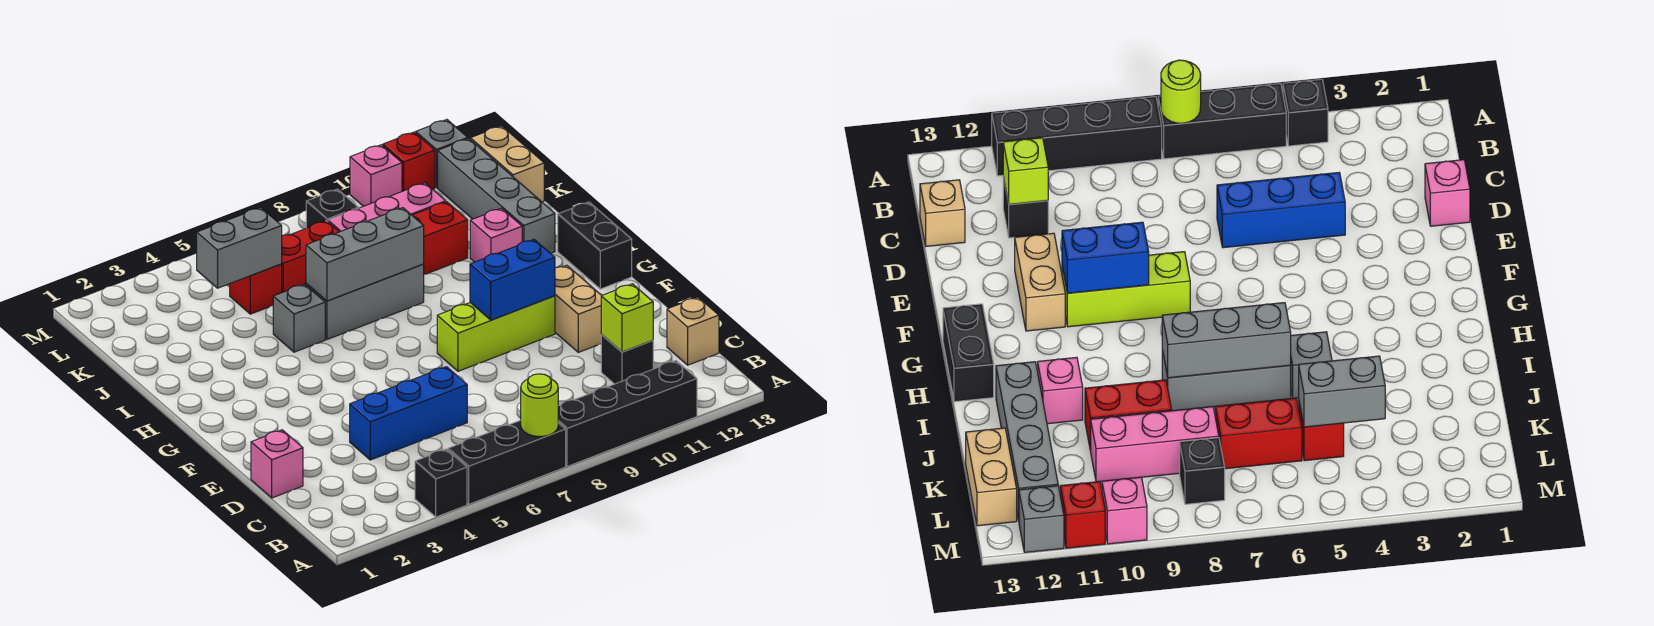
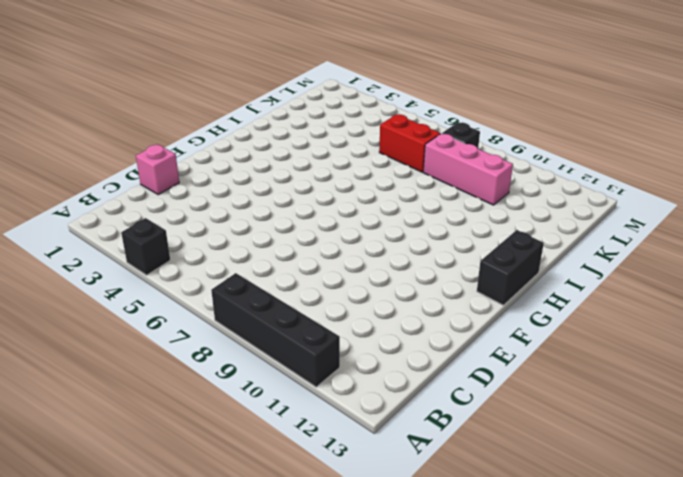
none -> black brick A5:A7 level 1
none -> black brick C11 level 1
none -> tan brick C13 level 1

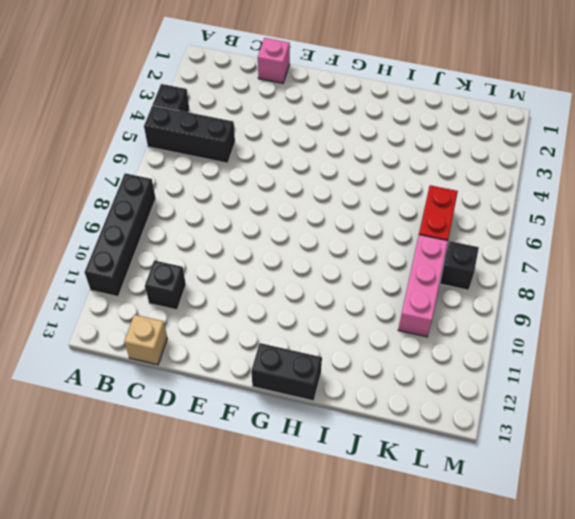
black brick A5:C5 level 1 -> black brick A5:A7 level 1
none -> blue brick D4:D6 level 1
none -> tan brick E11:F11 level 1
none -> lime brick F8:F10 level 1

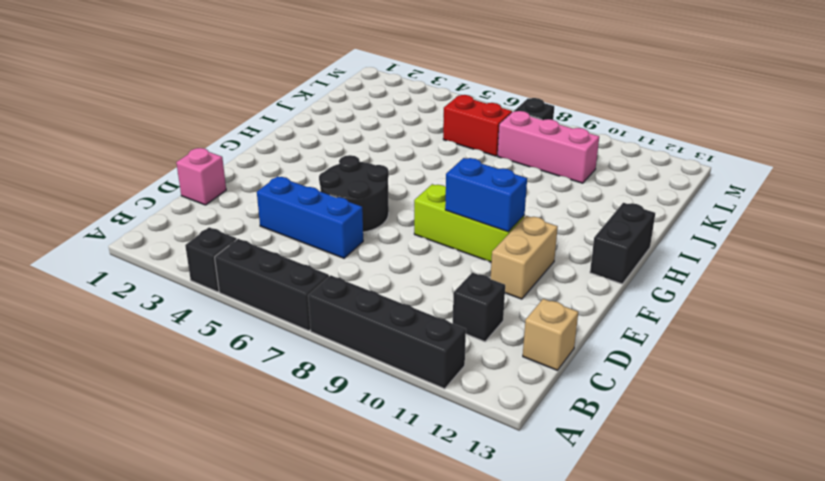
black round brick E5:F6 level 1 -> none
none -> grey brick I5 level 1
none -> grey brick I6:I8 level 1
none -> pink brick I11 level 1

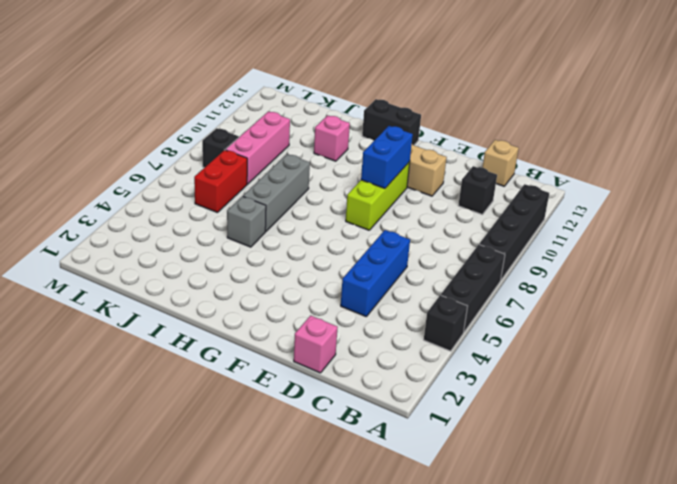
none -> grey brick I12:L12 level 1
none -> red brick J9:J10 level 1
none -> red brick K5 level 1

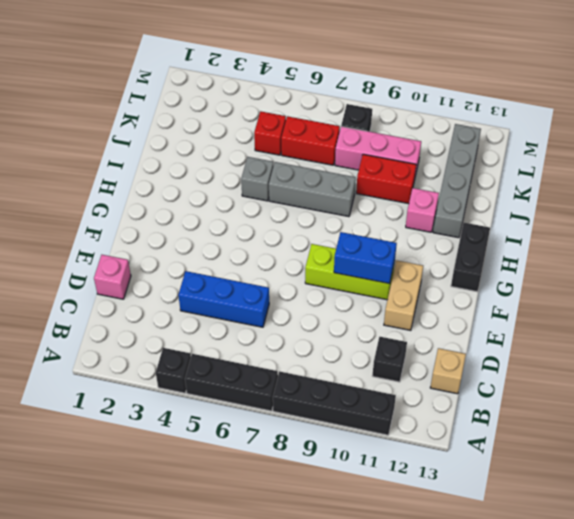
none -> tan brick K13:L13 level 1
none -> pink brick M10 level 1
none -> red brick M11 level 1

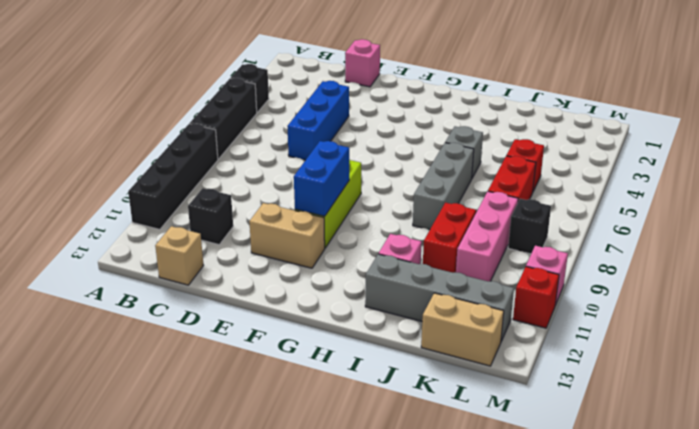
none -> black brick G13:H13 level 1
none -> grey brick M12 level 1
none -> lime round brick A7 level 2

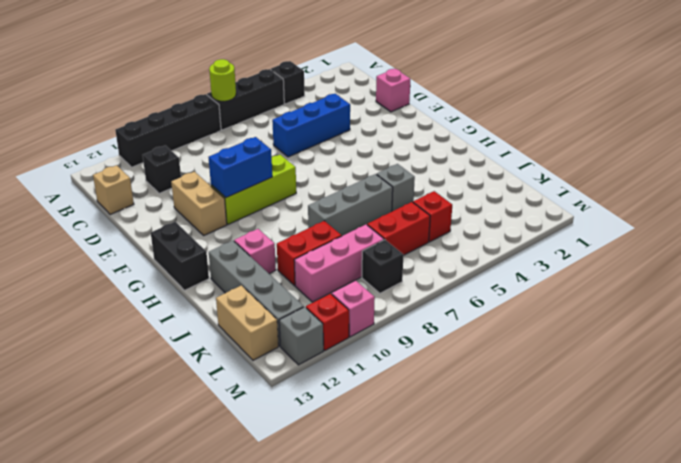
none -> lime brick C11 level 2
none -> grey brick I6:I8 level 2
none -> grey brick K4:K5 level 2

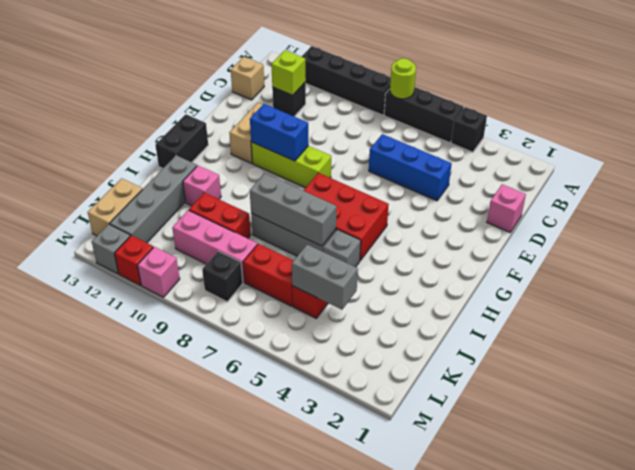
red brick G5:H7 level 1 -> none

